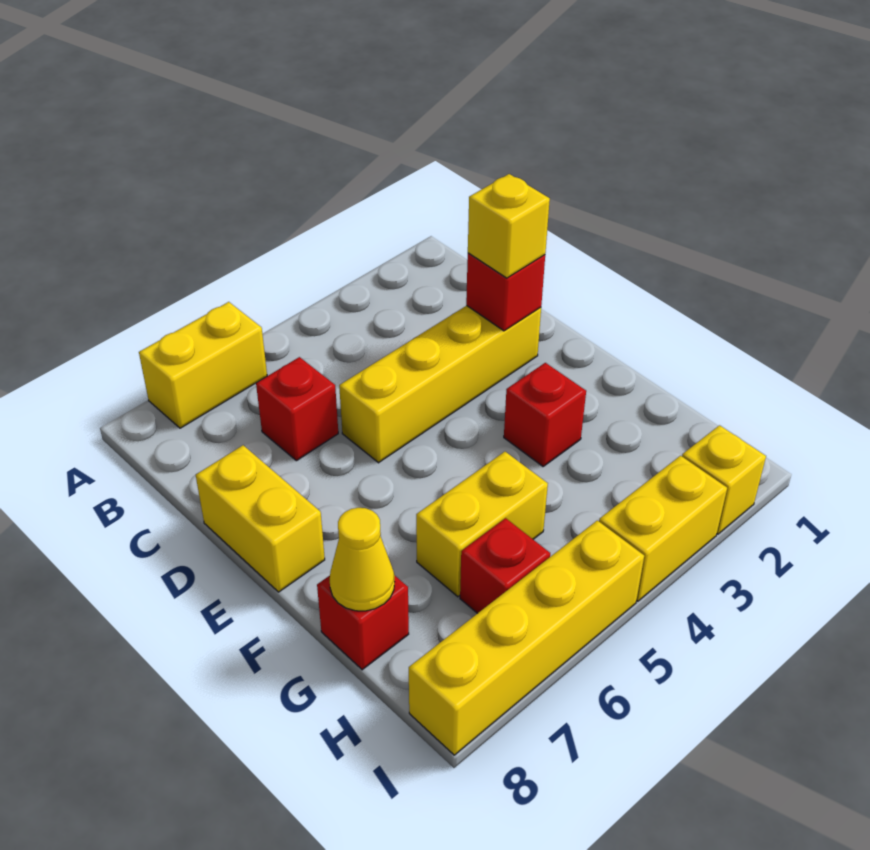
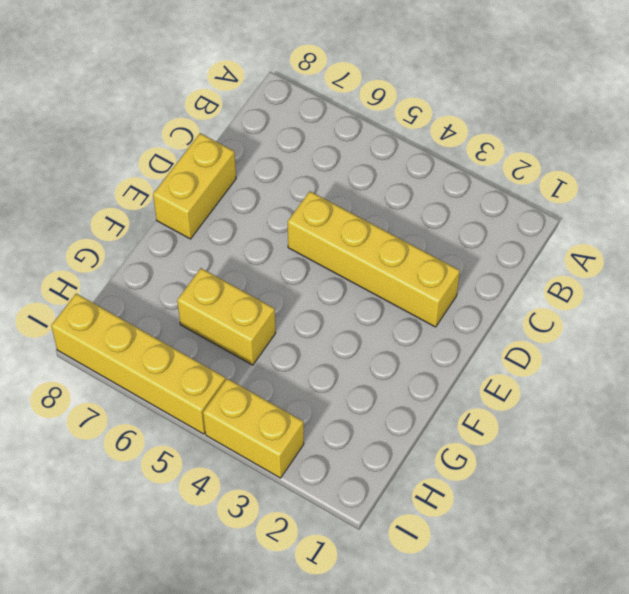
none -> yellow brick A6:A7 level 1
none -> red brick C6 level 1
none -> red brick F3 level 1

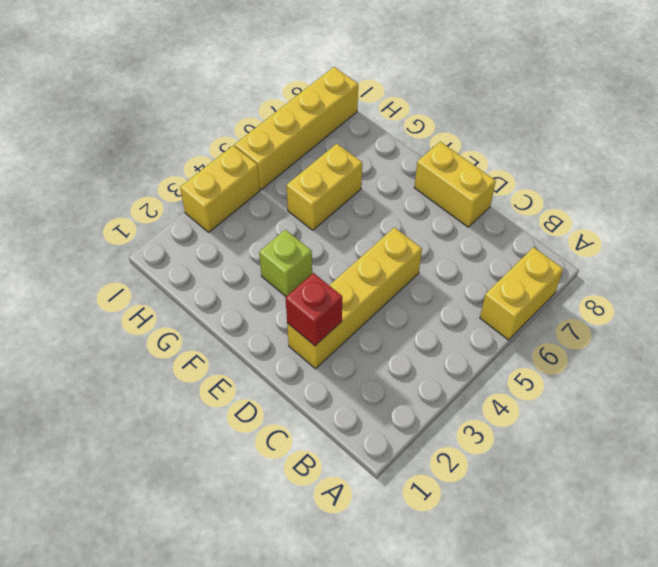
lime brick F3 level 1 -> red brick F3 level 1
none -> red brick C6 level 1
none -> red brick G8 level 1
none -> red brick H6 level 1

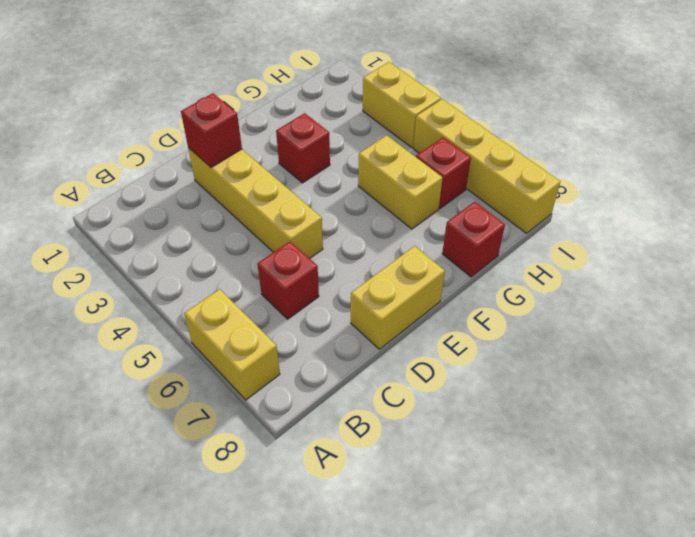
none -> yellow brick I2 level 1
none -> yellow cone G8 level 2
none -> yellow brick D2 level 3

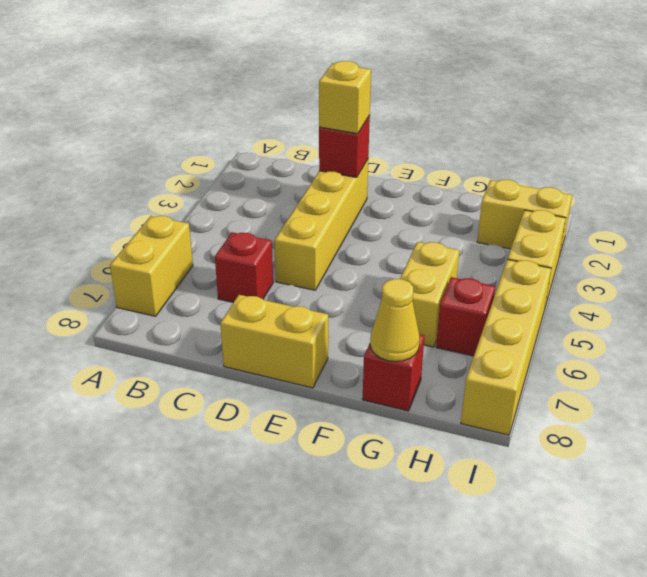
yellow brick H2:I2 level 1 -> yellow brick I2 level 1
none -> red brick F3 level 1

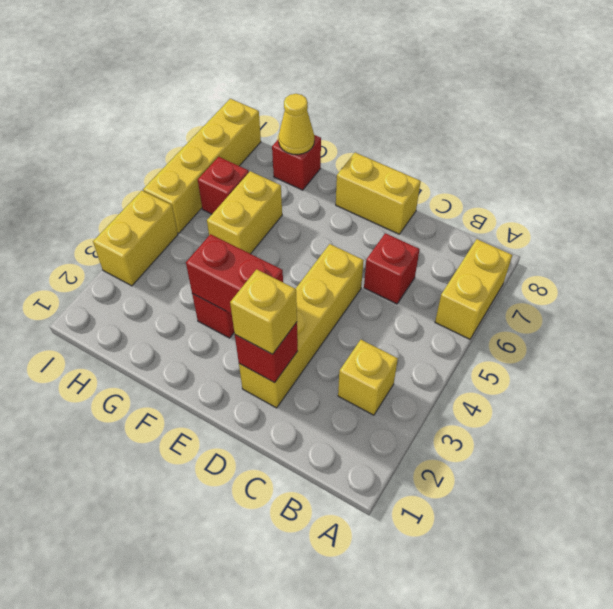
yellow brick B3 level 1 -> yellow brick I2 level 1
red brick E3:F3 level 2 -> none

